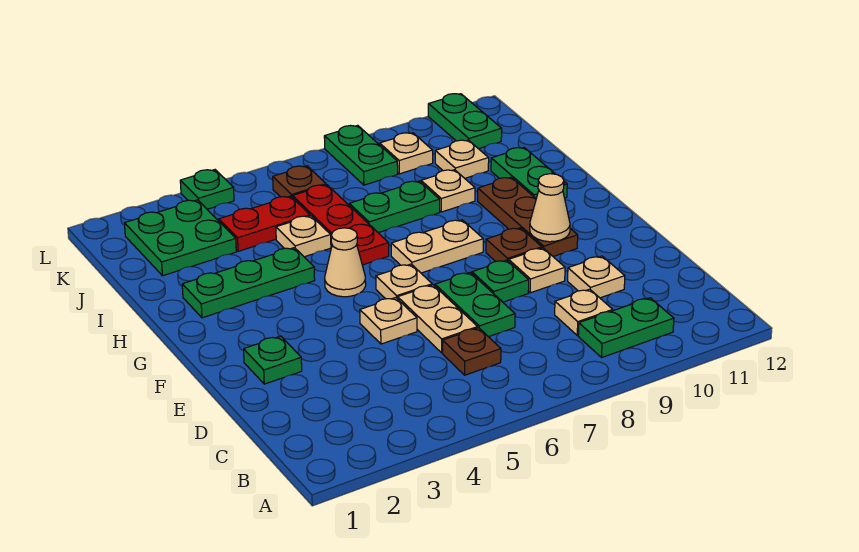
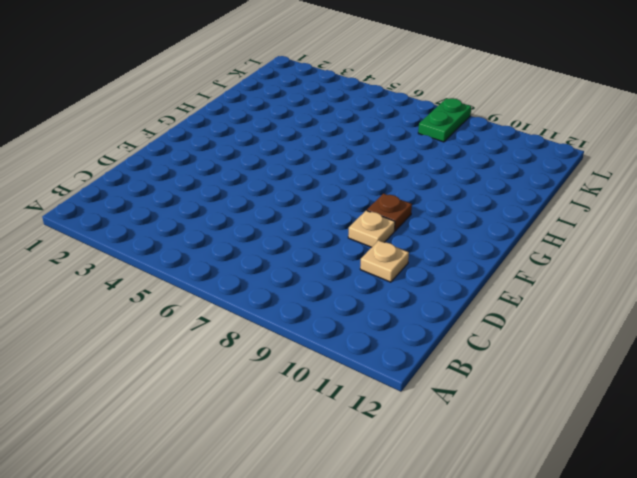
none -> green plate B9:B10 level 1
none -> brown plate C6 level 1
none -> tan plate C9 level 1
none -> tan plate D6:E6 level 1

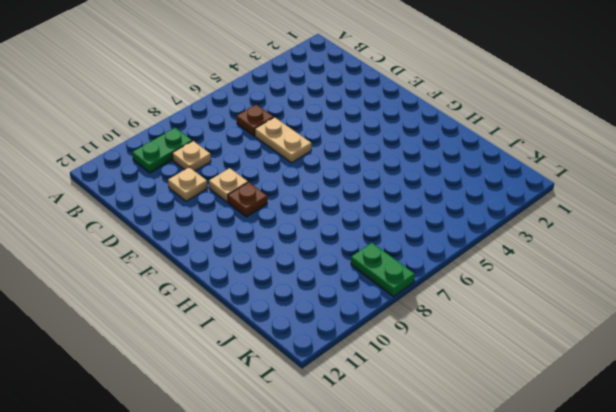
none -> green plate D7:E7 level 1
none -> green plate E2 level 1
none -> tan plate E5 level 1
none -> green plate E8 level 1

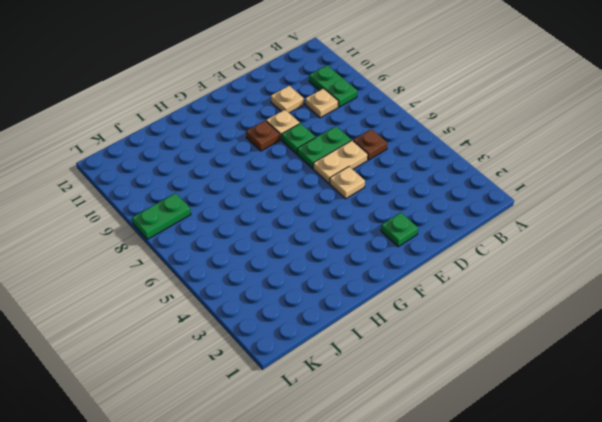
none -> tan plate F6 level 1
none -> brown plate F10:H10 level 1
none -> tan cone G5 level 1
none -> tan plate G7:G8 level 1

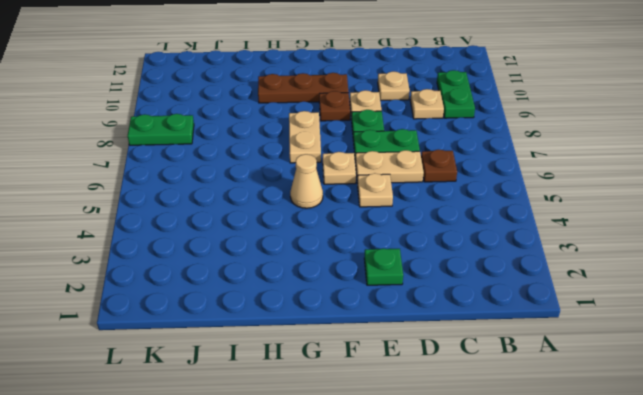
none -> green plate H2:H4 level 1
none -> red plate H6:J6 level 1
none -> green plate H11:I11 level 1
none -> tan plate I5 level 1

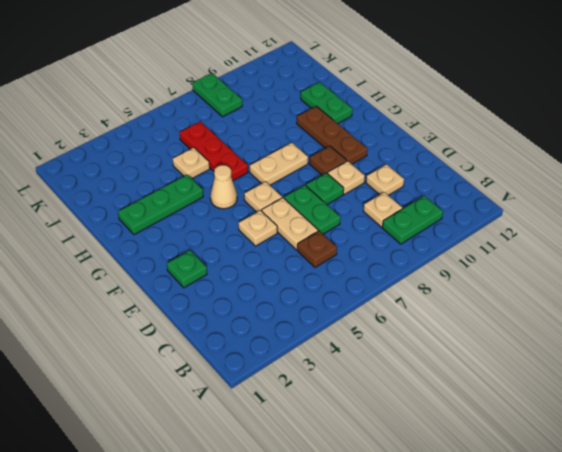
none -> green plate I7:I8 level 1
none -> tan plate I9 level 1
none -> green plate J2:K3 level 1
none -> red plate J4:J5 level 1

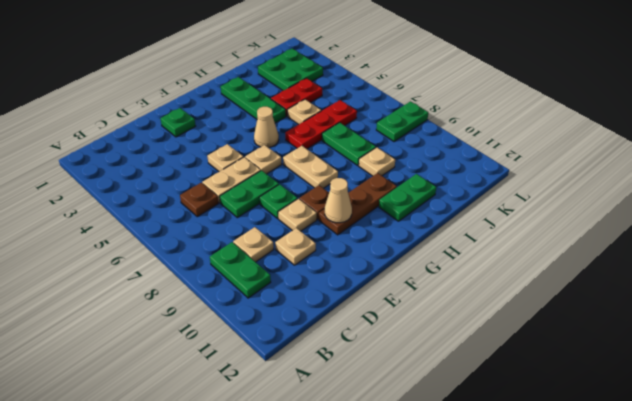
red plate I4:J4 level 1 -> red plate J4:J5 level 1
none -> tan plate J10 level 1
none -> brown plate K6 level 1
none -> tan plate K9 level 1
none -> green plate K11:L11 level 1

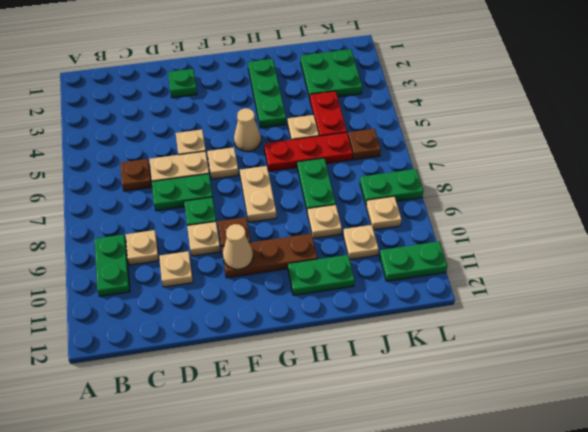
none -> green plate L4 level 1

